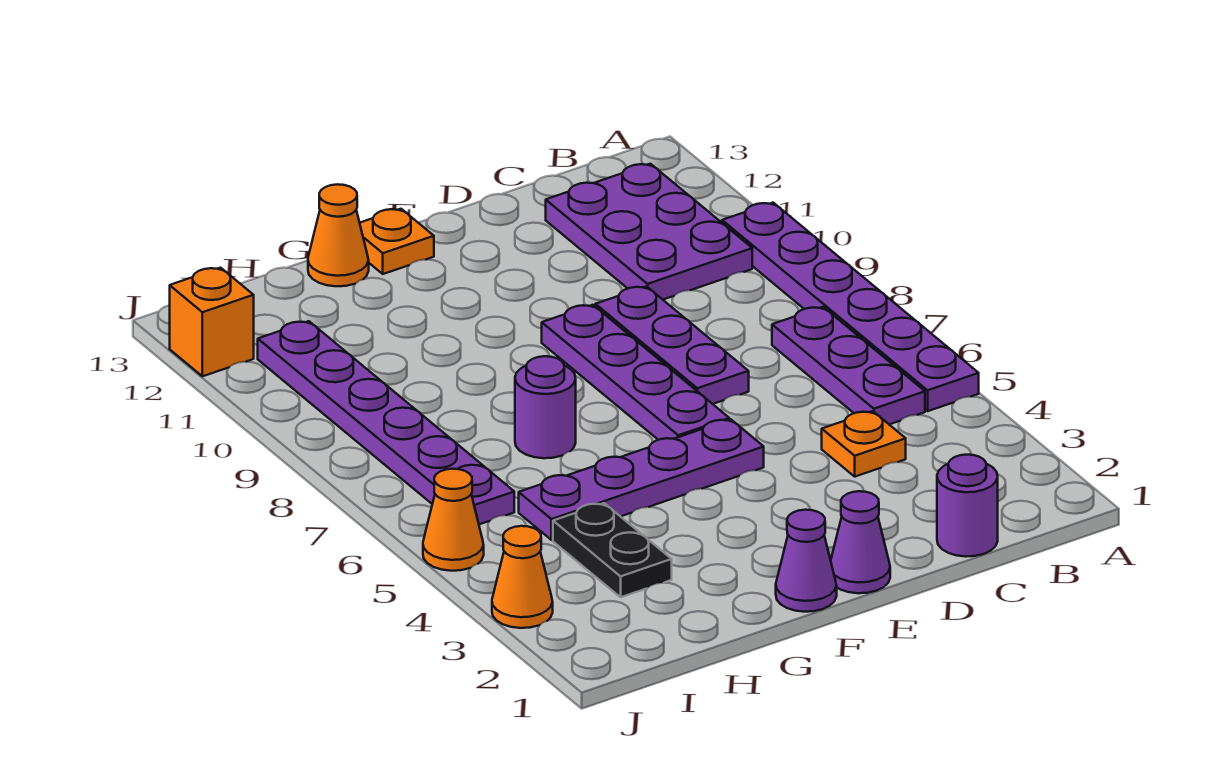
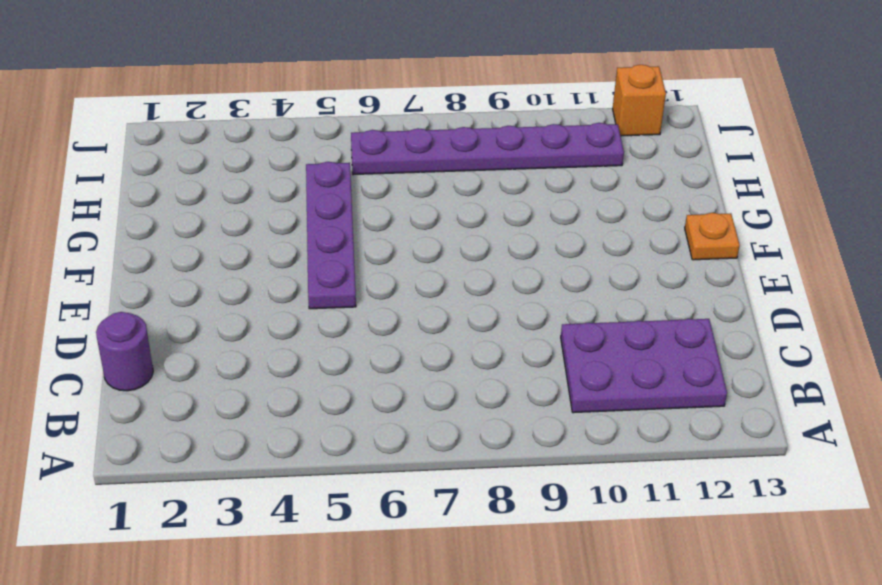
none -> purple plate A5:A10 level 1
none -> purple plate B5:B7 level 1
none -> orange plate C4 level 1

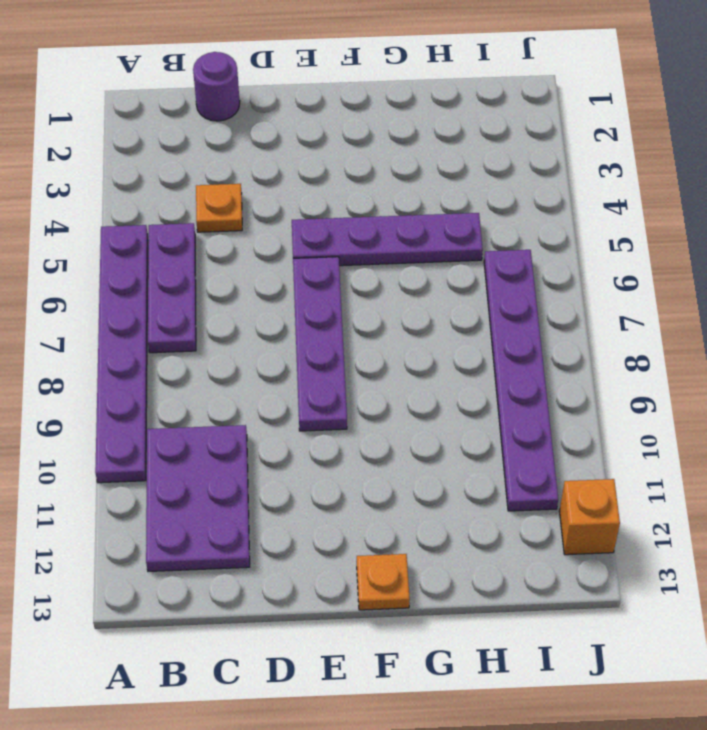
none -> purple plate D7:D9 level 1
none -> purple cone E1 level 1
none -> purple cone F1 level 1

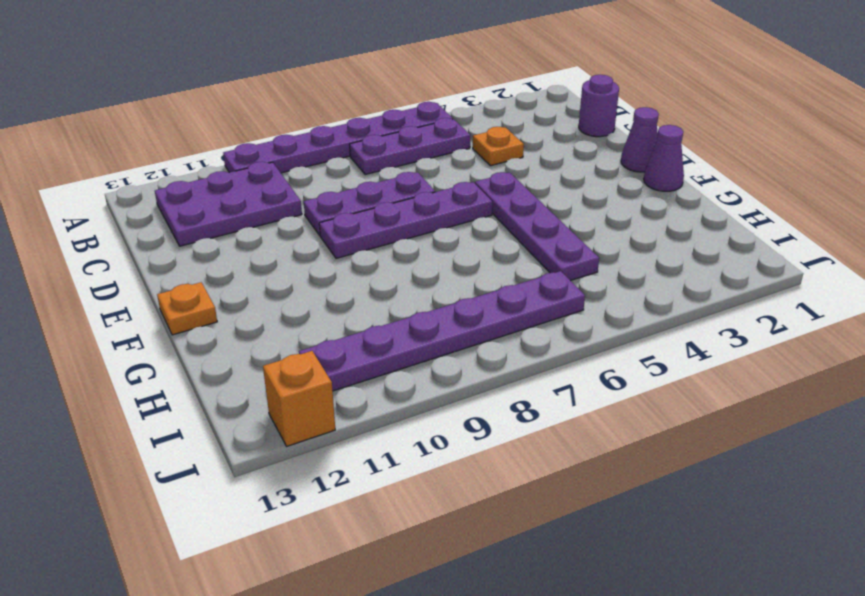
none -> purple round brick G7 level 1
none -> orange cone G13 level 1
none -> black plate H3:H4 level 1

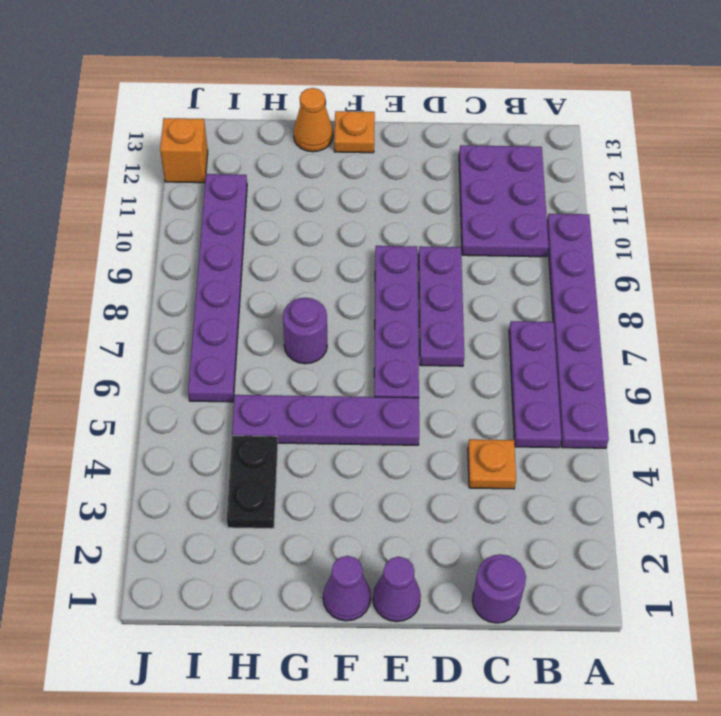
none -> orange cone J3 level 1
none -> orange cone J5 level 1

